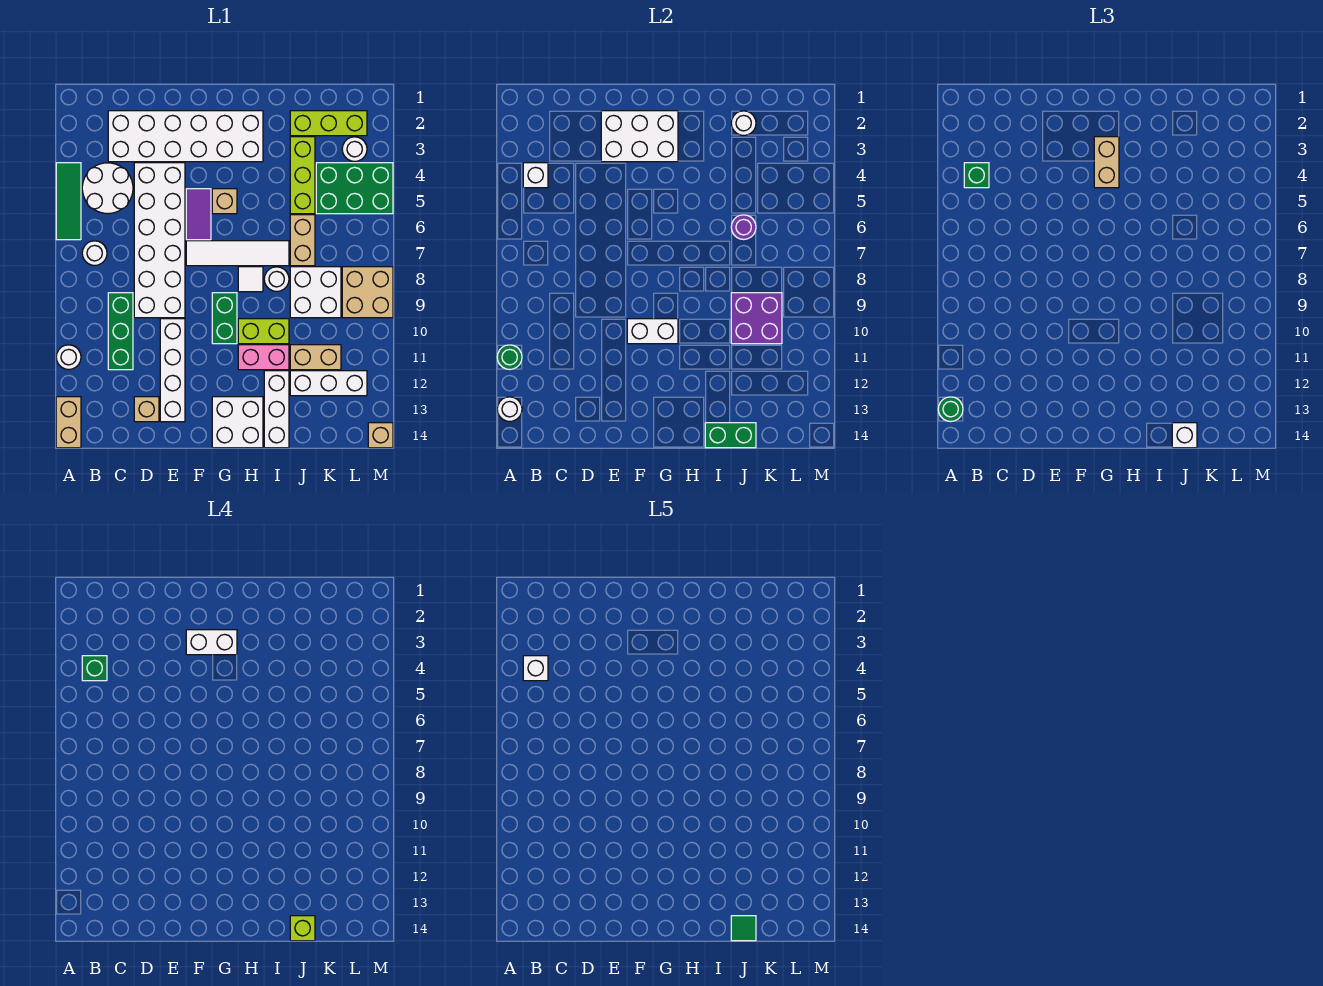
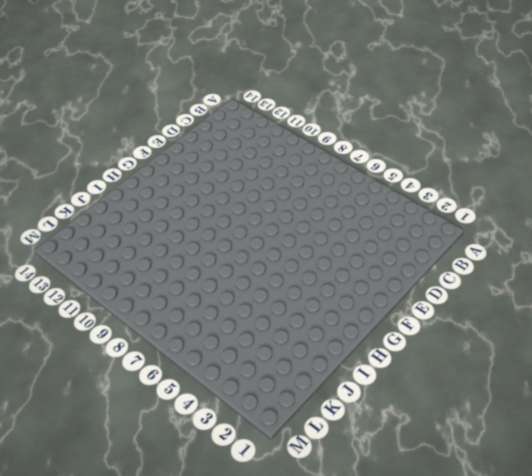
none -> green tile A4:A6 level 1
none -> white round brick A11 level 1
none -> tan brick A13:A14 level 1
none -> white round brick B4:C5 level 1

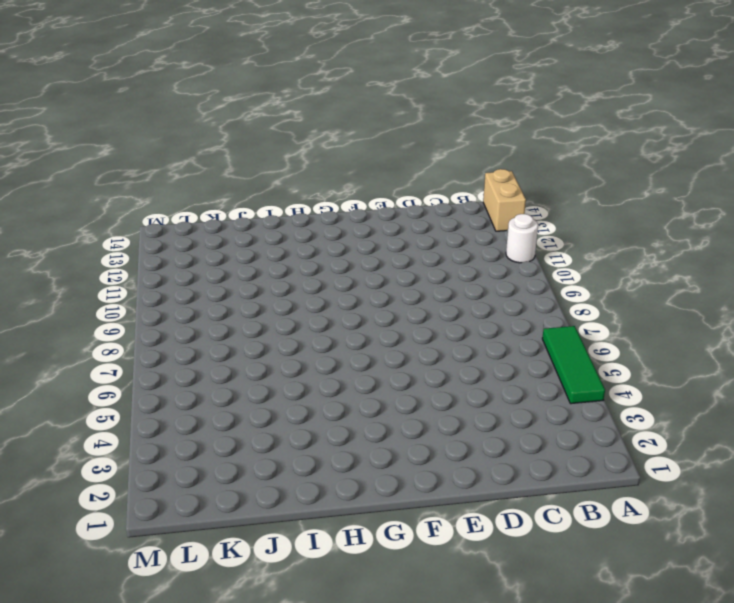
none -> white round brick B4:C5 level 1
none -> white round brick B7 level 1
none -> white brick C2:H3 level 1
none -> green brick C9:C11 level 1

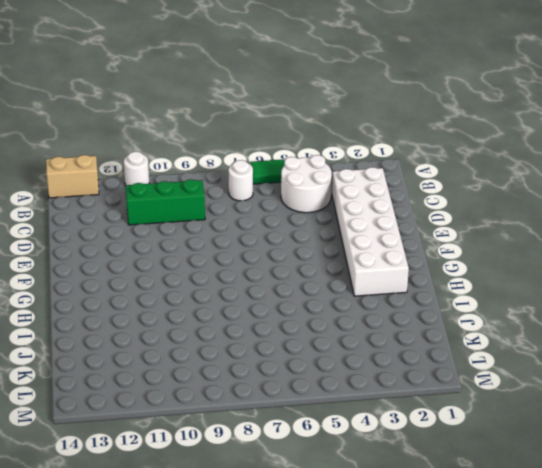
none -> white brick D4:E9 level 1
none -> tan brick D13 level 1
none -> white brick E10:E13 level 1
none -> purple tile F5:F6 level 1

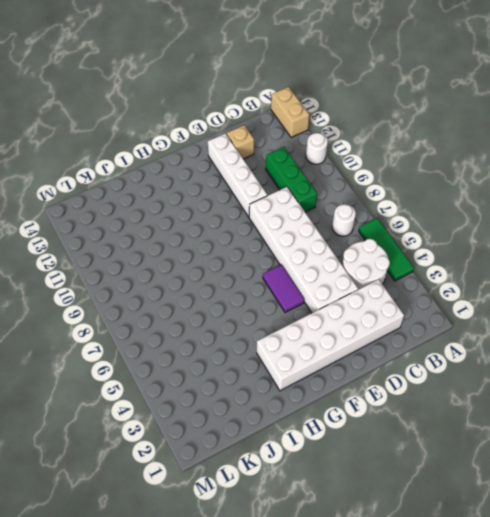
none -> white tile F7:I7 level 1
none -> tan brick G5 level 1
none -> green brick G9:G10 level 1
none -> white brick G13:H14 level 1

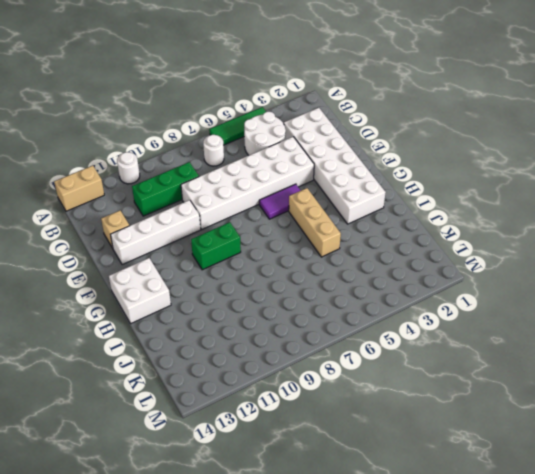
tan brick G5:I5 level 1 -> tan brick G5 level 1
none -> white tile F7:I7 level 1
none -> white tile H8 level 1
none -> lime brick H10:I10 level 1
none -> pink brick H11:I11 level 1

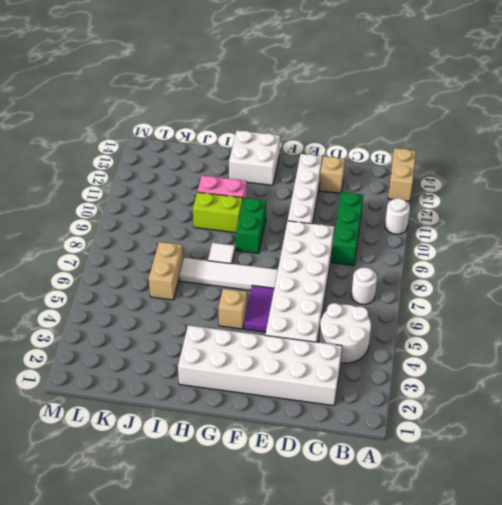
none -> green tile A4:A6 level 1
none -> white round brick I8 level 1
none -> white brick I12:I14 level 1
none -> lime brick J2:L2 level 1

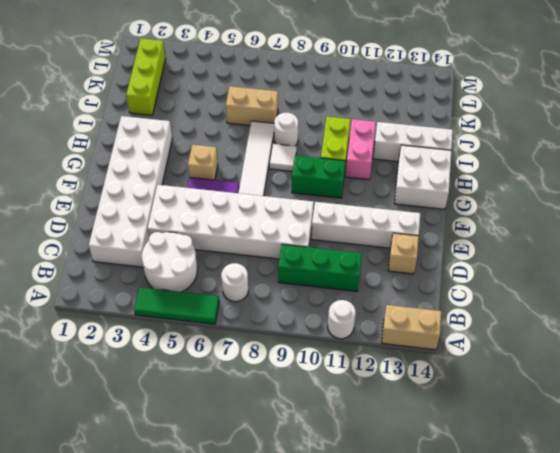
none -> lime brick J3:J5 level 1
none -> white brick J8:K9 level 1
none -> tan brick J11:K11 level 1
none -> white brick J12:L12 level 1

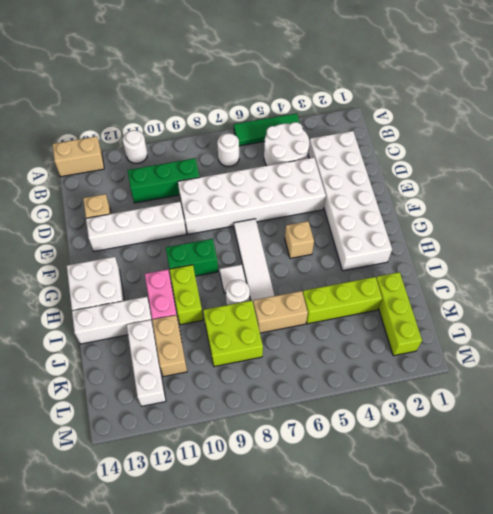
lime brick J8:K9 level 1 -> white brick J8:K9 level 1
none -> purple tile F5:F6 level 1
none -> green brick K4:M5 level 1
none -> white round brick L3 level 1
none -> tan brick L8:M9 level 1

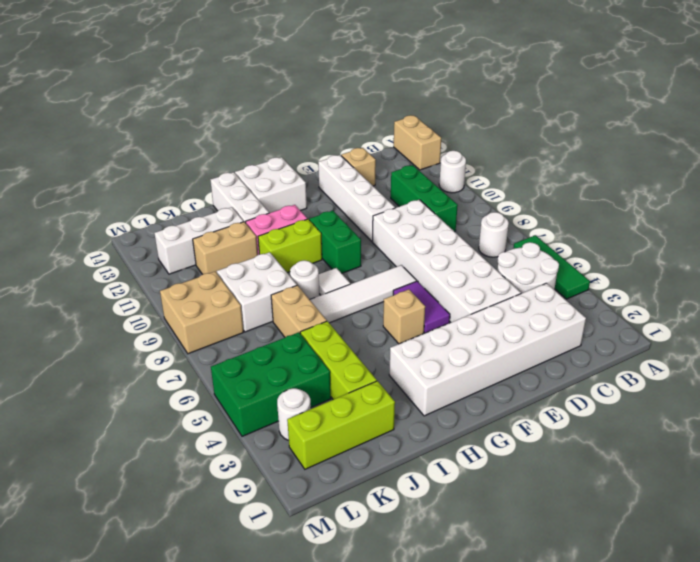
none -> tan brick M14 level 1
none -> green round brick A11 level 2
none -> white round brick A13 level 2
none -> white brick B4 level 2

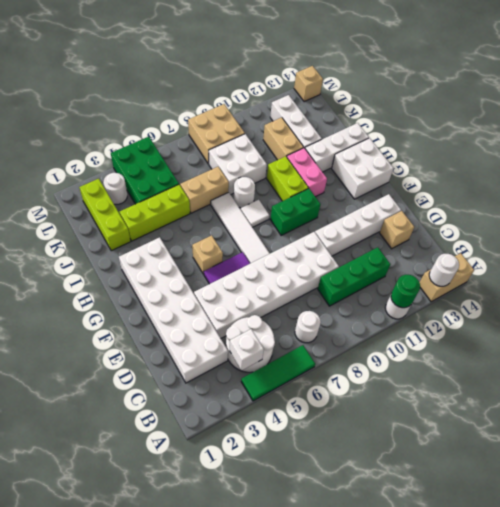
none -> white brick E2:G3 level 2
none -> white brick F10:G10 level 2
none -> green brick I14:J14 level 2
none -> white round brick J2 level 2

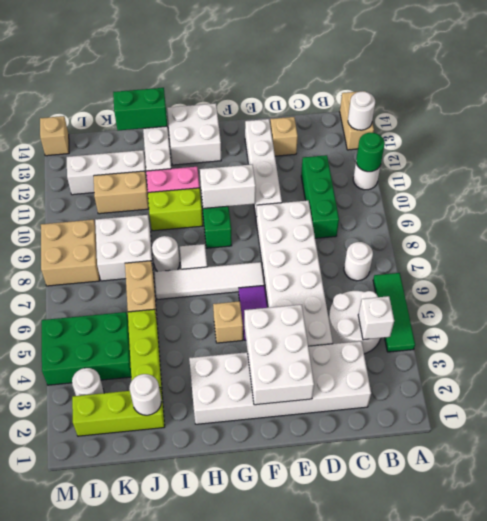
white brick E2:F4 level 2 -> white brick E2:G3 level 2
none -> purple round brick J6 level 2
none -> purple brick J9:K10 level 2
none -> green round brick A13 level 3
none -> green brick B4 level 3

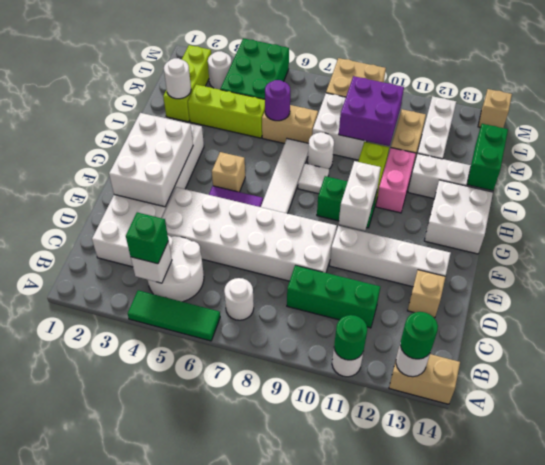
none -> tan brick G3:G4 level 3
none -> white brick J14 level 3
none -> green brick B4 level 4
none -> white brick F3:G3 level 4

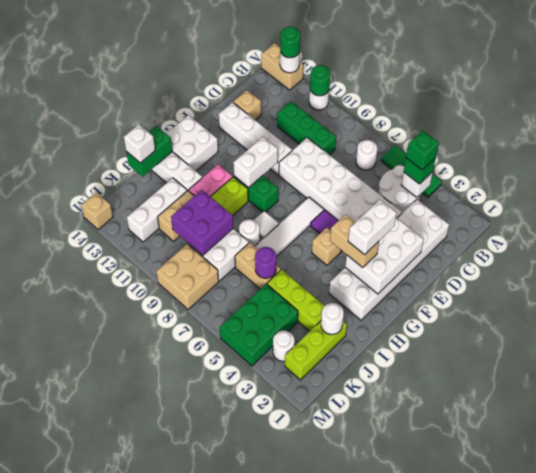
none -> lime brick J14 level 4
none -> white brick B4 level 5
none -> green tile J14 level 5

